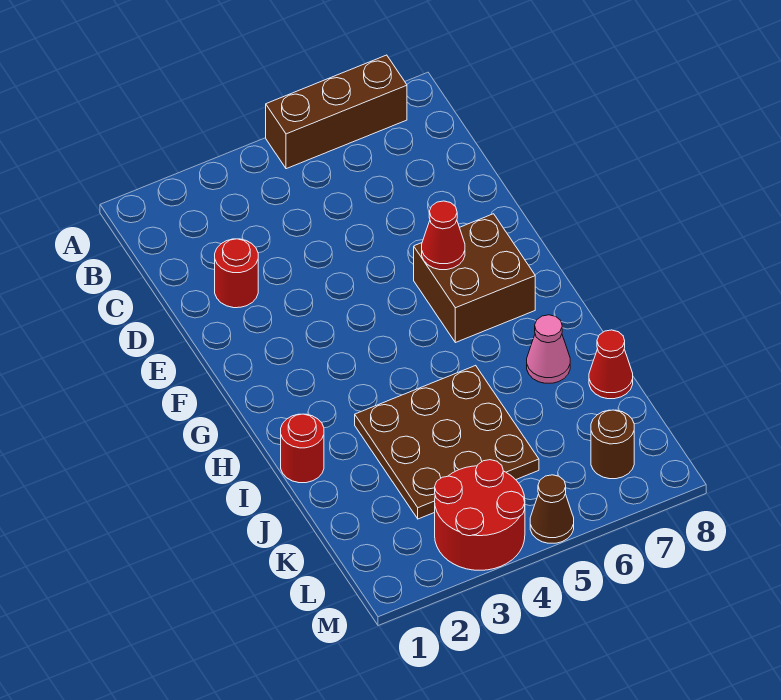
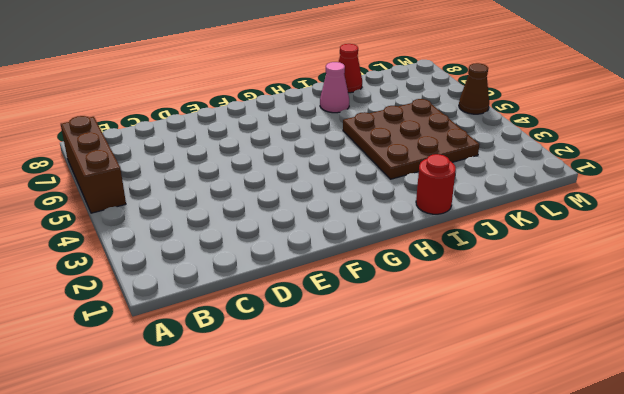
none -> red round brick D2 level 1
none -> brown brick F6:G7 level 1

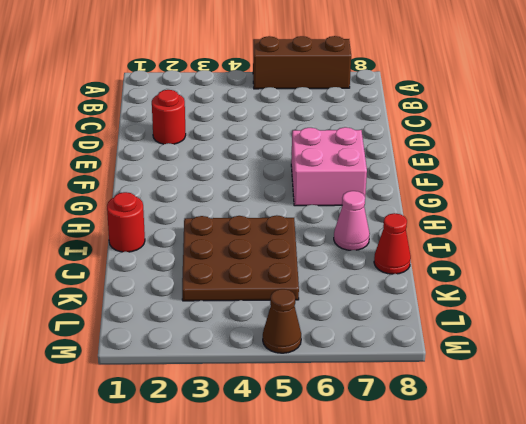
pink brick F6:G7 level 1 -> brown brick F6:G7 level 1
none -> red round brick L3:M4 level 1
none -> brown round brick L7 level 1

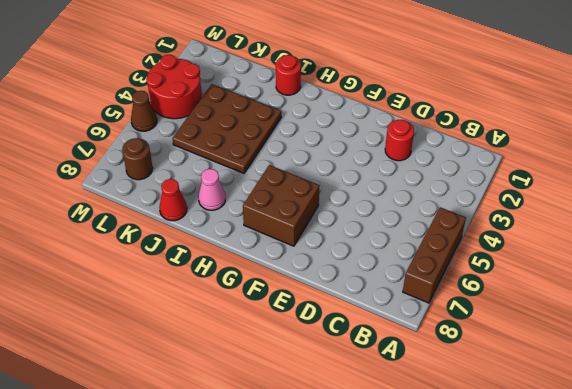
none -> red cone F6 level 2

